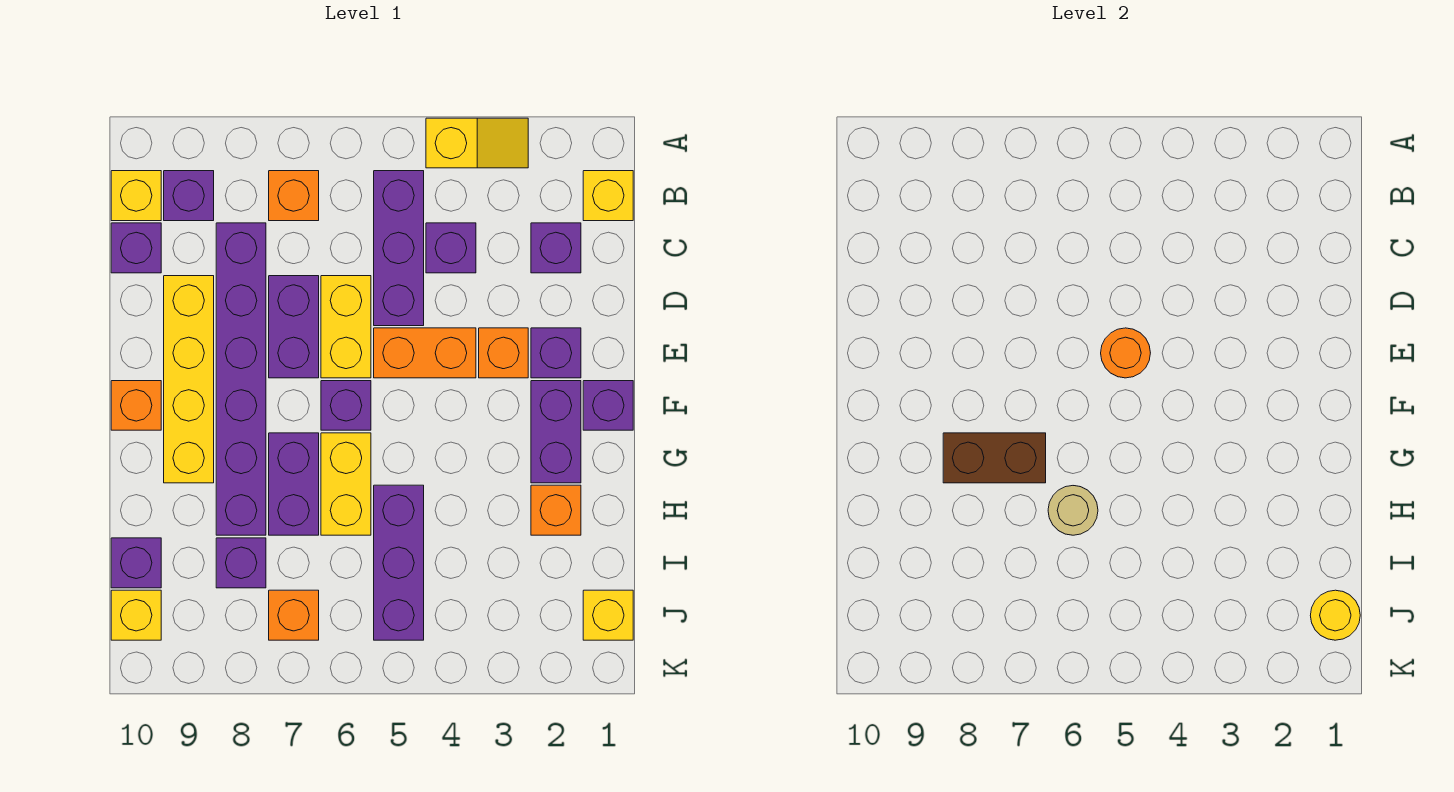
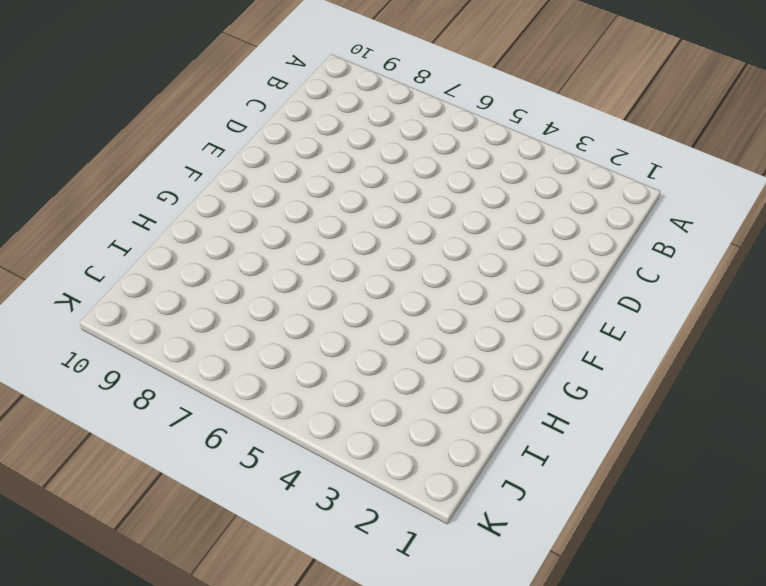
none -> yellow slope A3:A4 level 1 top 4
none -> yellow brick B1 level 1
none -> purple brick B5:D5 level 1
none -> orange brick B7 level 1

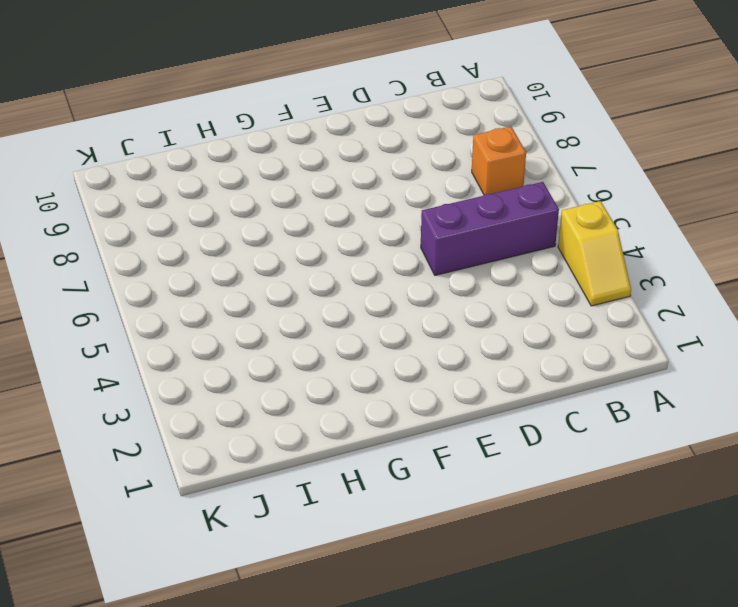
none -> yellow brick B1 level 1
none -> purple brick B9 level 1
none -> yellow brick B10 level 1
none -> purple brick C2 level 1

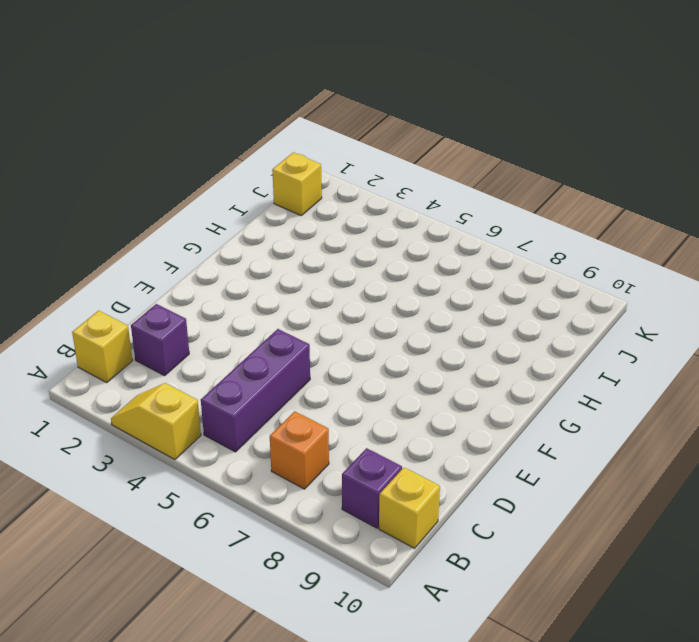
none -> purple brick C4 level 1
none -> purple brick C8:H8 level 1
none -> purple brick C10 level 1
none -> yellow brick D6:E6 level 1

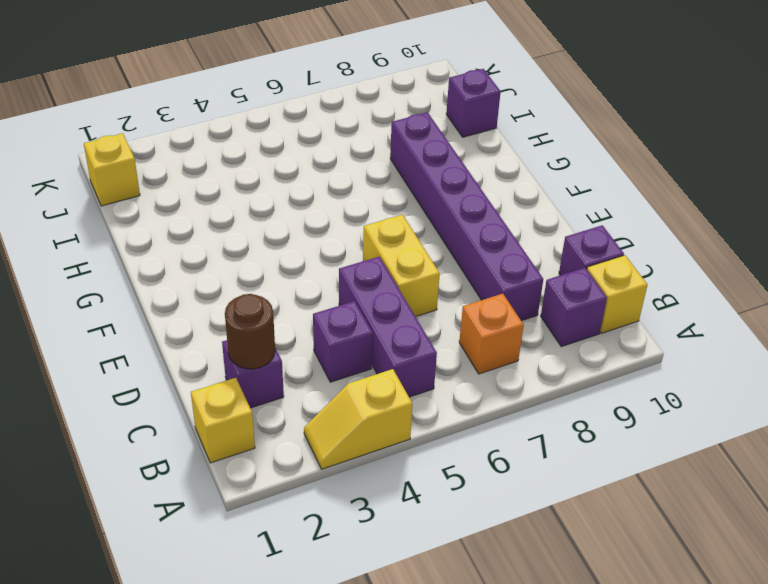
brown round brick C2 level 2 -> none
none -> purple brick D7:E7 level 1
none -> yellow brick D9:G9 level 1
none -> purple brick E2 level 1
none -> orange brick E3 level 1

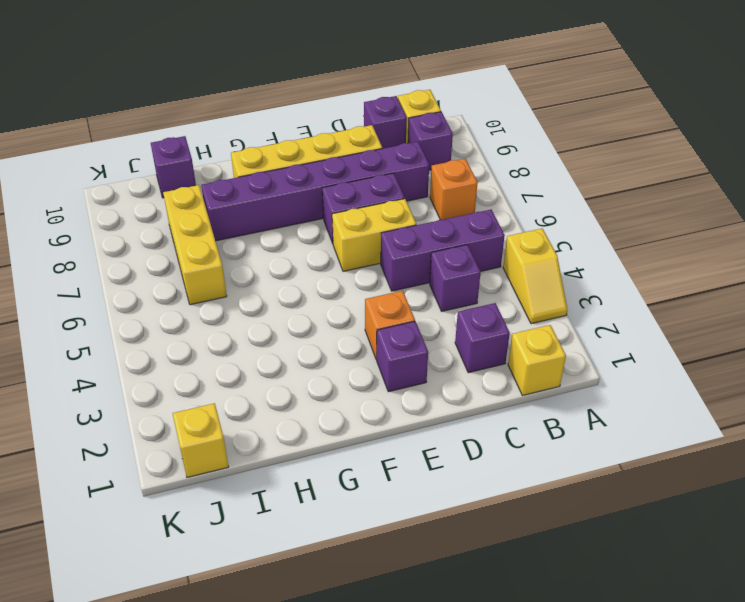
yellow brick I6:I8 level 1 -> purple brick I8 level 1
none -> orange brick E4:E5 level 1
none -> purple brick F1 level 1
none -> purple brick F2:G2 level 1
none -> purple brick F6 level 1

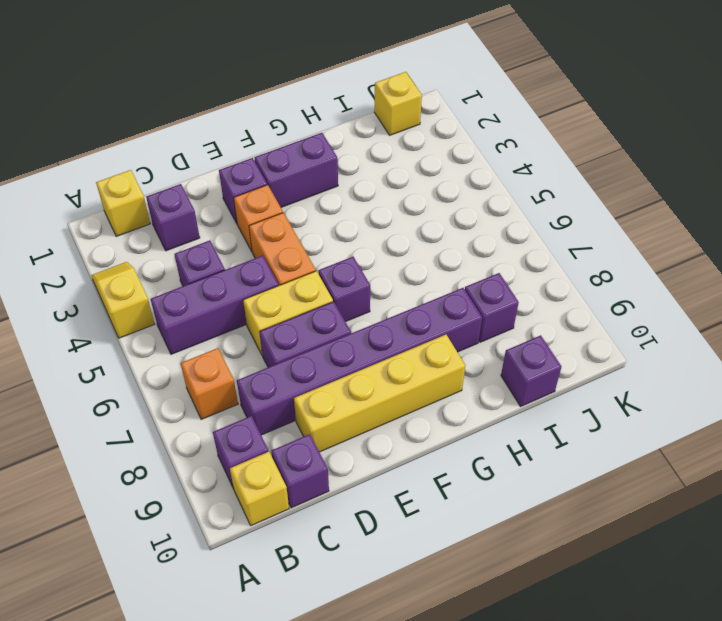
none -> purple brick F1 level 1
none -> orange brick F10 level 1
none -> yellow brick G6:H6 level 1
none -> purple brick G7:H7 level 1

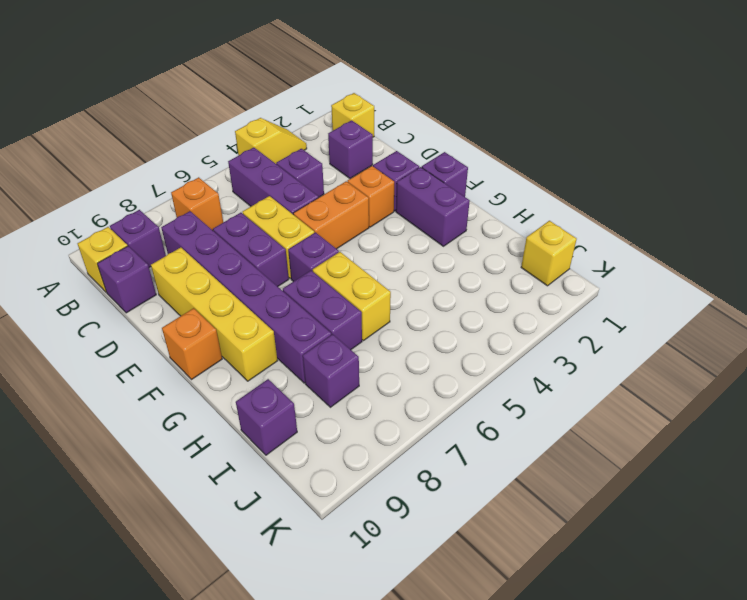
none -> orange brick H2 level 1
none -> purple brick H5:J5 level 1
none -> orange brick J7 level 1
none -> yellow brick J10 level 1

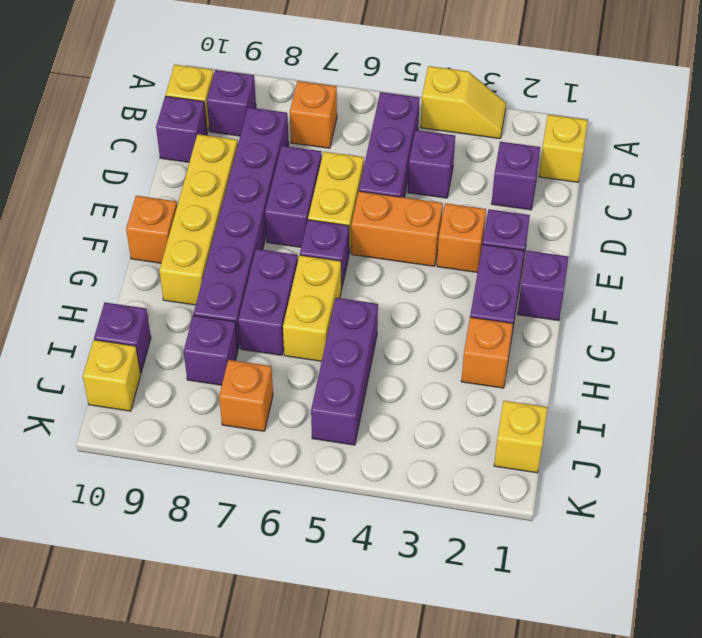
none -> orange round brick E5 level 2
none -> brown brick G7:G8 level 2
none -> tan round brick H6 level 2
none -> yellow round brick J1 level 2

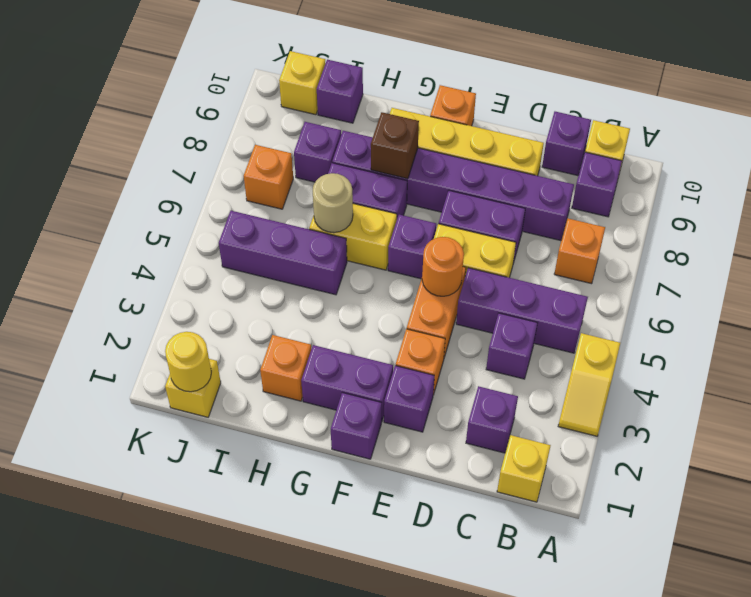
brown brick G8 level 2 -> brown brick G7:G8 level 2

